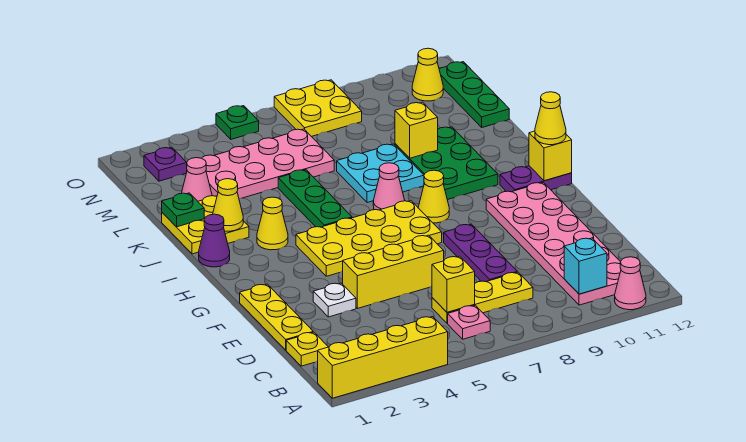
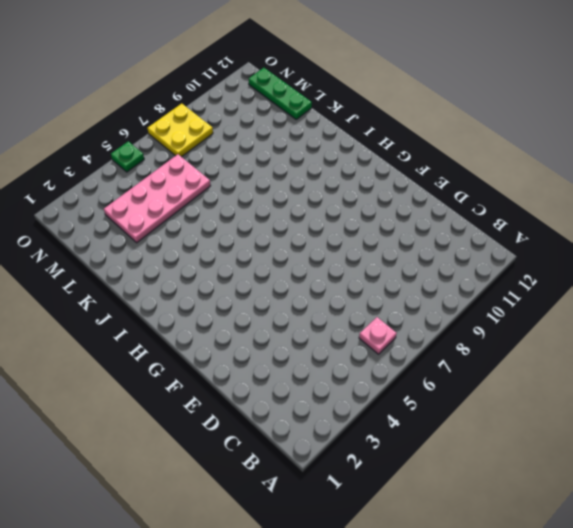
none -> yellow brick A1:A4 level 1
none -> pink cone A11 level 1
none -> pink plate B10:G11 level 1
none -> yellow plate C1 level 1

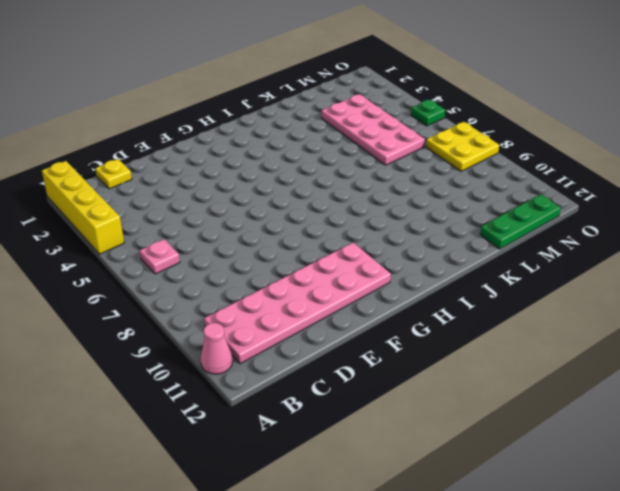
none -> yellow plate C6:C8 level 1
none -> yellow plate D1:F1 level 1
none -> purple plate D8:F8 level 1
none -> white plate E3 level 1

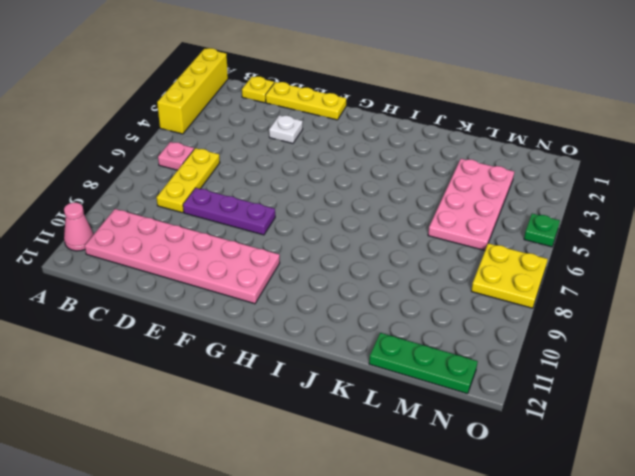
none -> yellow brick E4:E6 level 1
none -> yellow plate G4:H7 level 1
none -> yellow cone H8 level 1
none -> purple plate H11:H12 level 1

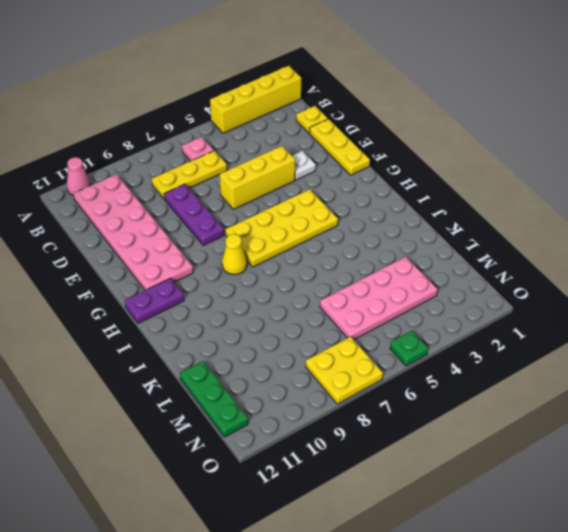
none -> purple cone I1 level 1
none -> yellow cone I3 level 1
none -> green plate I5:K5 level 1
none -> pink cone I7 level 1

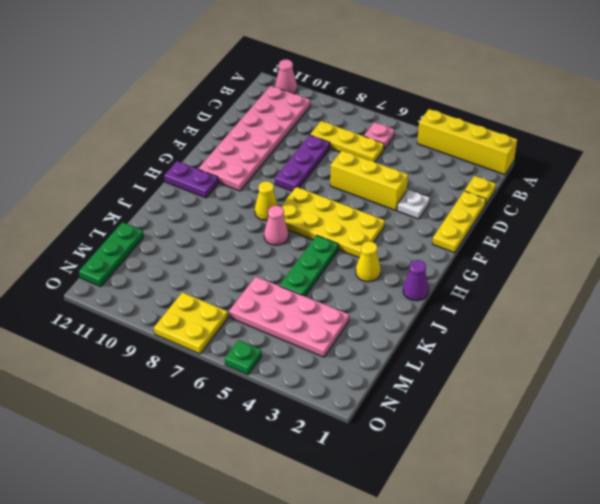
none -> green plate I9:K10 level 1
none -> yellow plate J1:K2 level 1
none -> cyan plate J7:K8 level 1
none -> pink cone L2 level 1

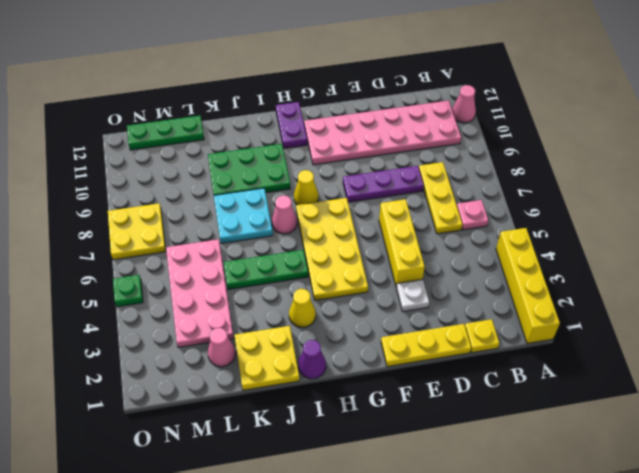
none -> purple plate N2 level 1
none -> yellow cone N11 level 1
none -> cyan brick B10 level 2
none -> yellow brick C6 level 2

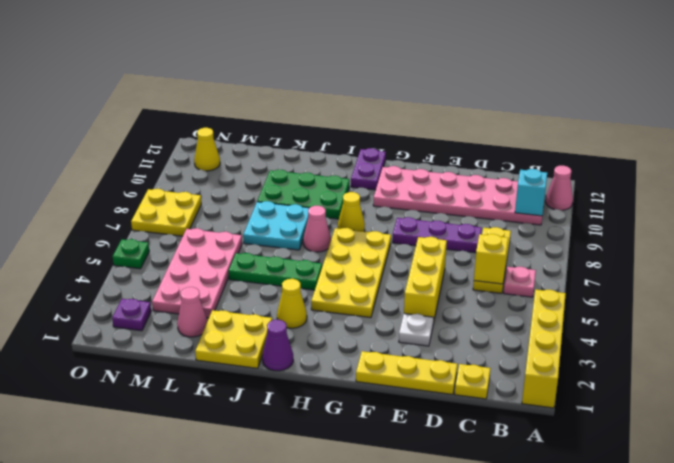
none -> green plate L12:N12 level 1
none -> yellow brick H12 level 2
none -> yellow cone J2 level 2
none -> green plate K1 level 2

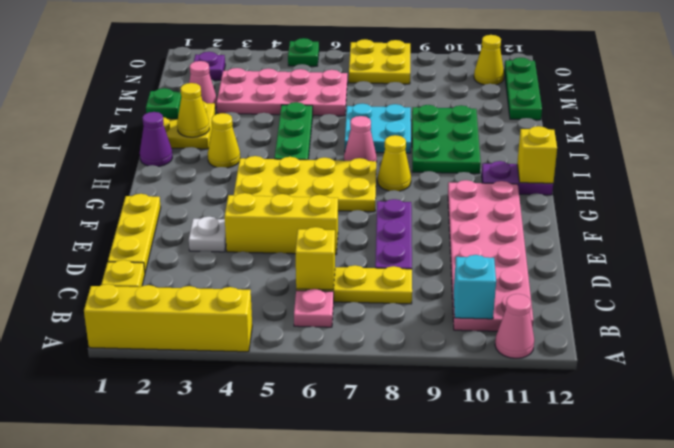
none -> yellow brick K9 level 2
none -> yellow cone H12 level 3

